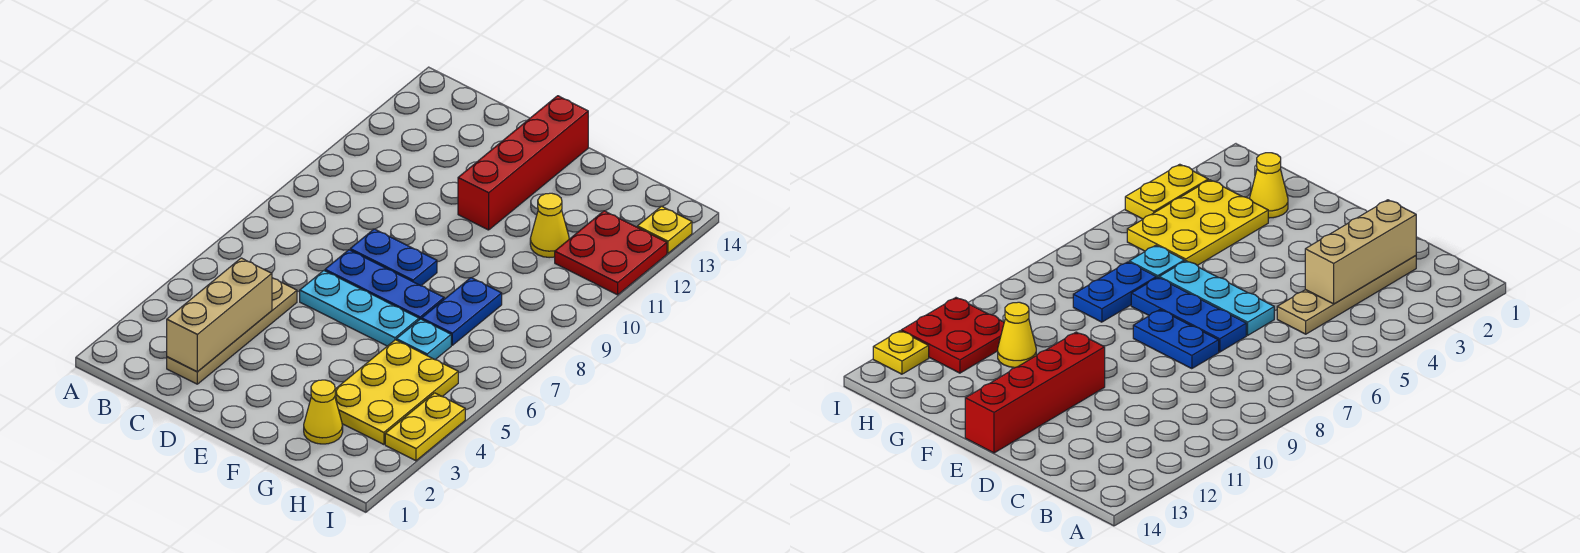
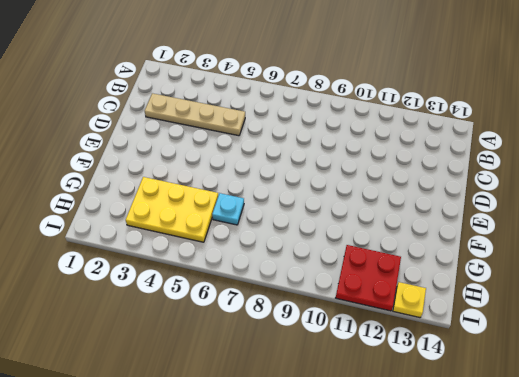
none -> cyan plate D6:F6 level 1
none -> blue plate D7:F7 level 1
none -> blue plate D8:E8 level 1

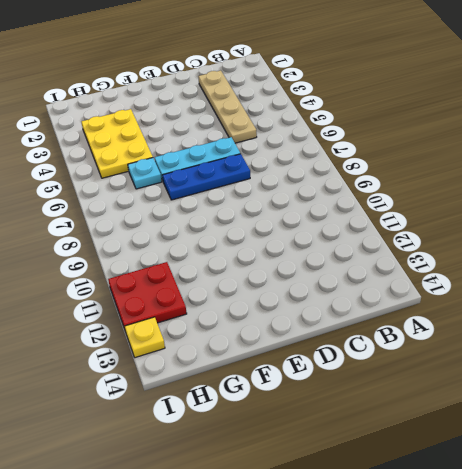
none -> blue plate D8:E8 level 1
none -> red brick E11:E14 level 1
none -> yellow cone G2 level 1

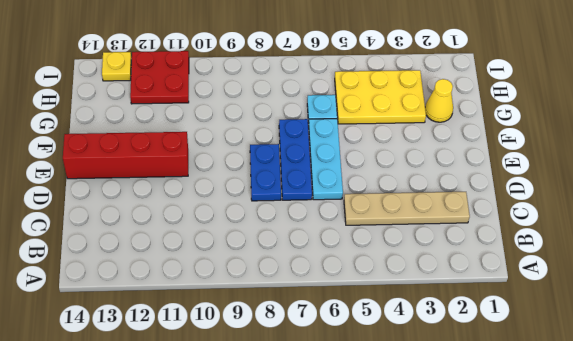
none -> blue plate G7:G8 level 1
none -> yellow cone G11 level 1
none -> yellow plate I3:I4 level 1

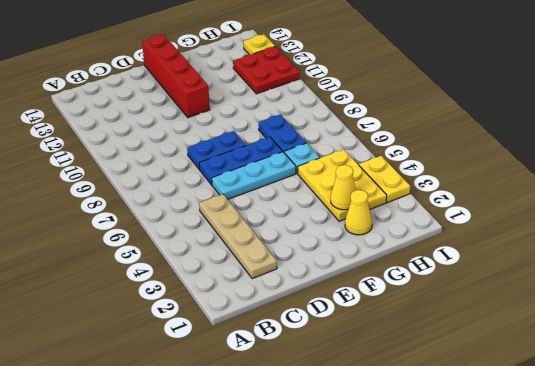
yellow cone G3 level 2 -> yellow cone G11 level 1
none -> tan brick C2:C4 level 2

